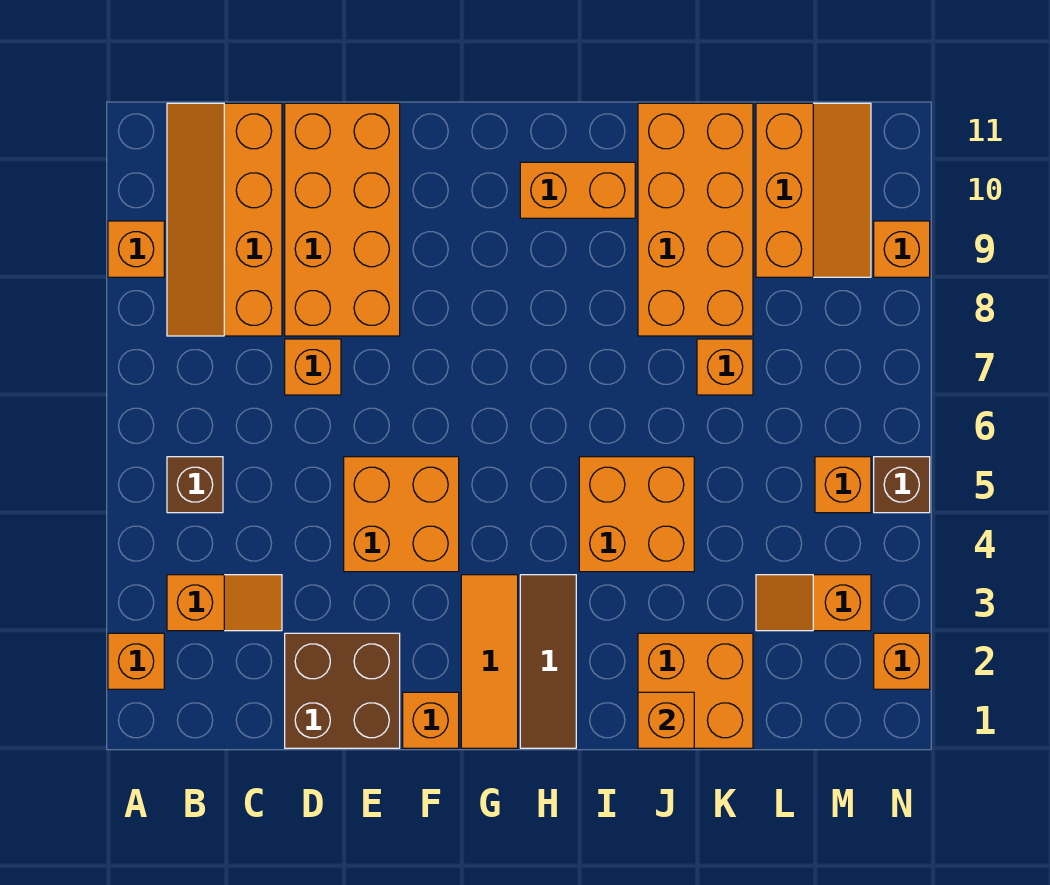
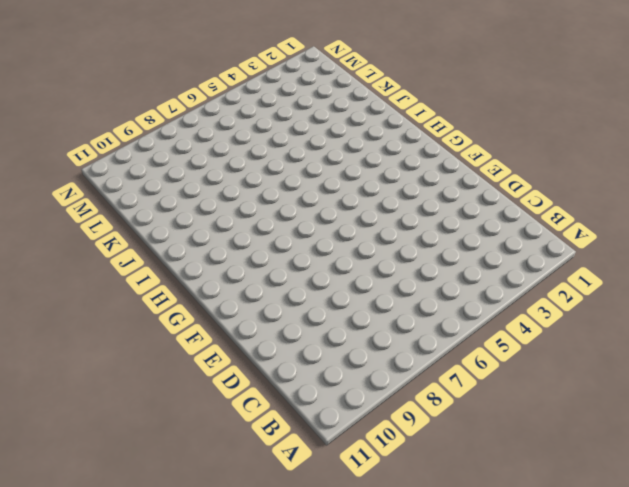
none -> orange brick A2 level 1
none -> orange brick A9 level 1
none -> orange slope B3:C3 level 1 top B

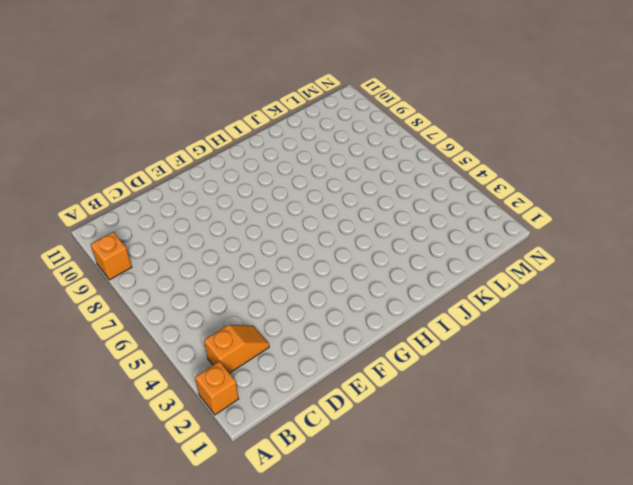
none -> brown brick B5 level 1
none -> orange slope B8:C11 level 1 top C
none -> brown brick D1:E2 level 1

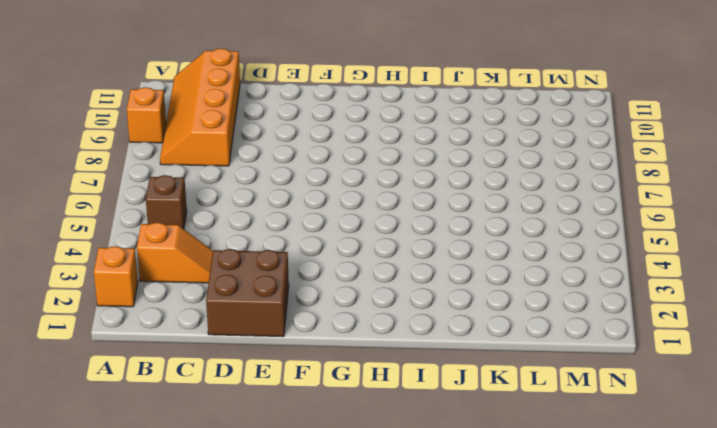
none -> orange brick D7 level 1
none -> orange brick D8:E11 level 1
none -> orange brick E4:F5 level 1

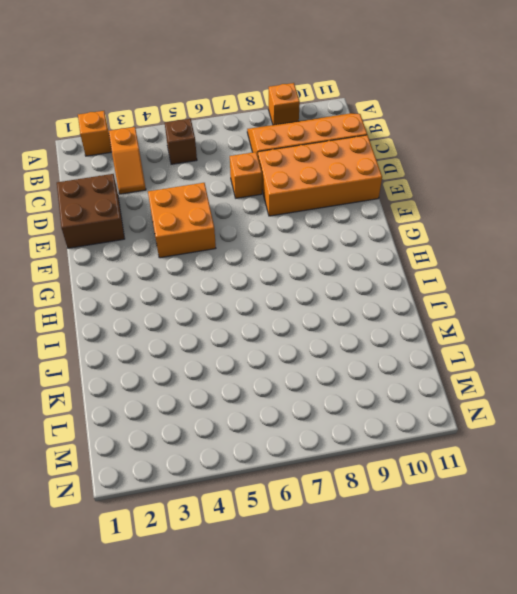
none -> orange brick F1 level 1
none -> orange tile G1:G3 level 1
none -> brown tile H1:H3 level 1

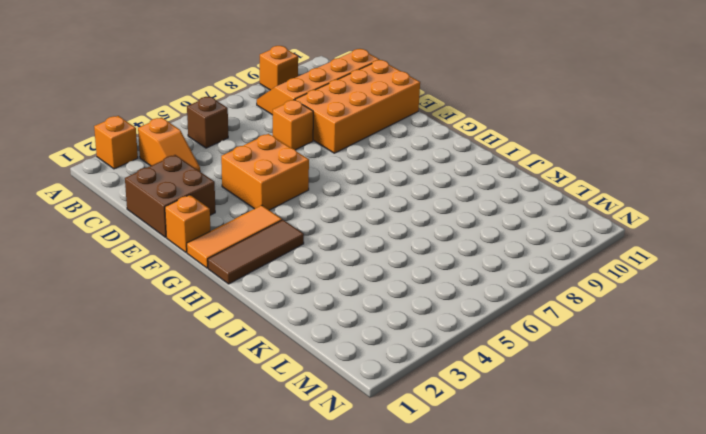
none -> orange brick H10:I10 level 1
none -> orange brick I4:J5 level 1
none -> orange brick J1:K2 level 1

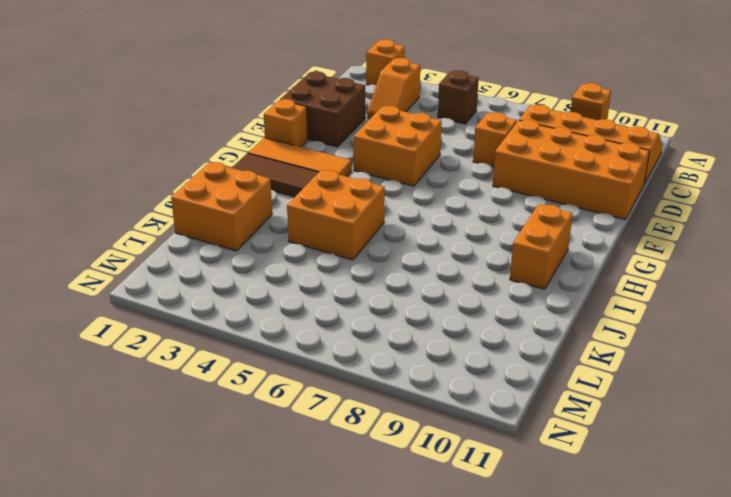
none -> orange brick J8:K11 level 1
none -> orange brick K7 level 1
none -> orange slope L3:M3 level 1 top M

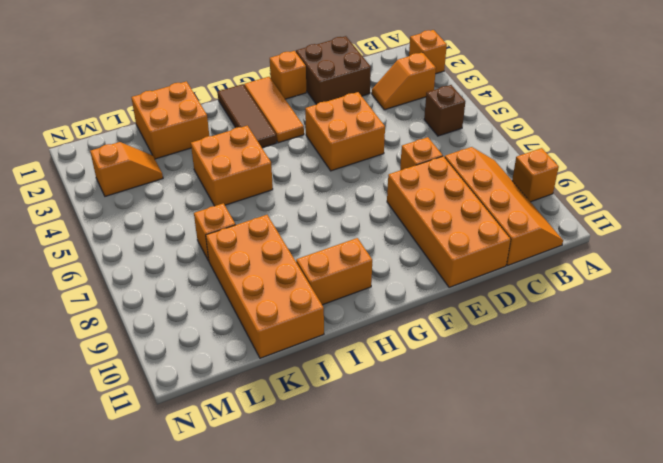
none -> orange slope L9:M11 level 1 top L
none -> orange brick M5 level 1
none -> orange brick N2 level 1

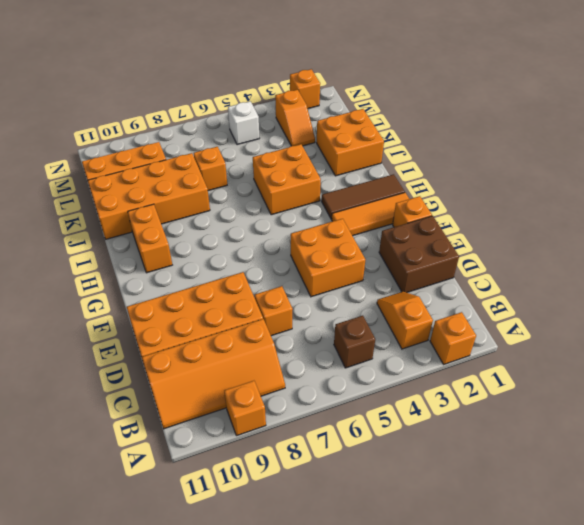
white brick M5 level 1 -> orange brick M5 level 1
none -> brown brick N5 level 1
none -> orange brick N9 level 1
none -> orange brick J1 level 2

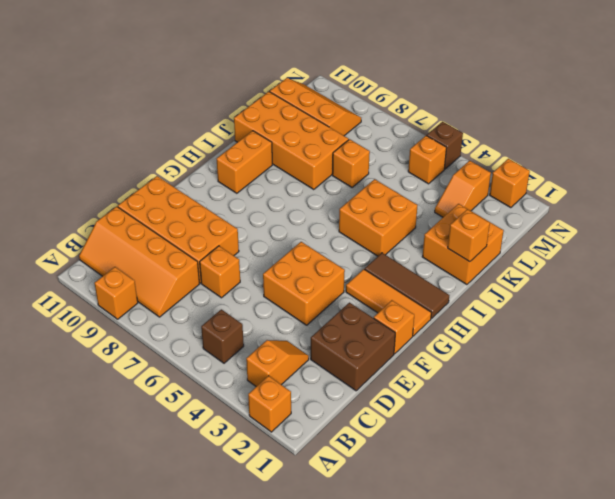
none -> orange brick N9 level 1

